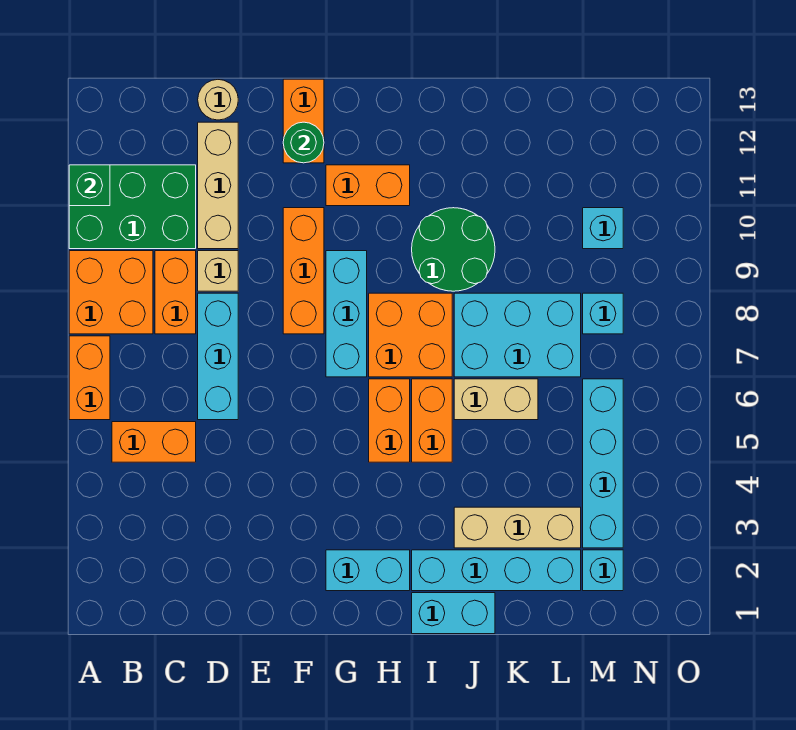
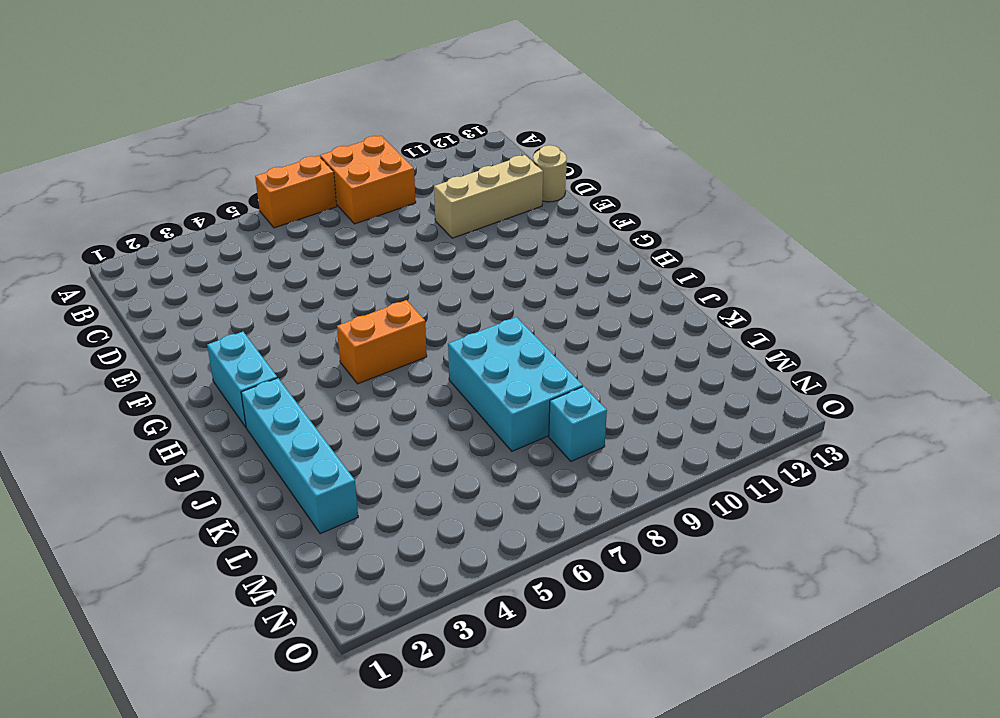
none -> green brick A10:C11 level 1
none -> orange brick B5:C5 level 1
none -> orange brick C8:C9 level 1

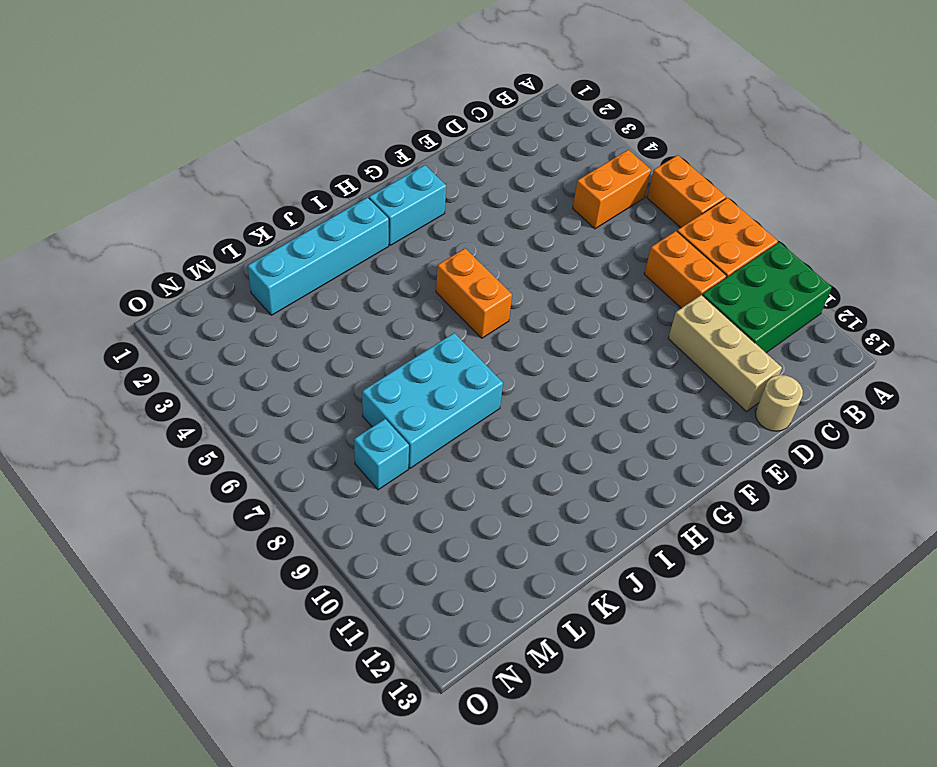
none -> cyan brick D6:D8 level 1
none -> tan brick D9 level 1
none -> orange brick F8:F10 level 1

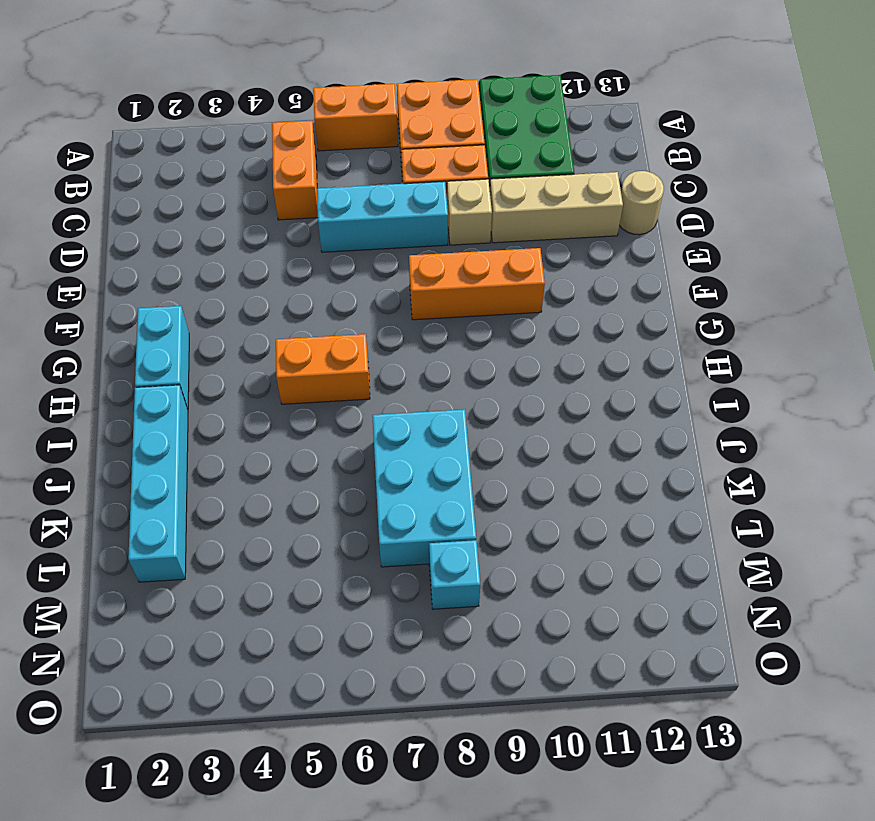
none -> orange brick F12:F13 level 1
none -> cyan brick G7:G9 level 1
none -> orange brick G11:H11 level 1

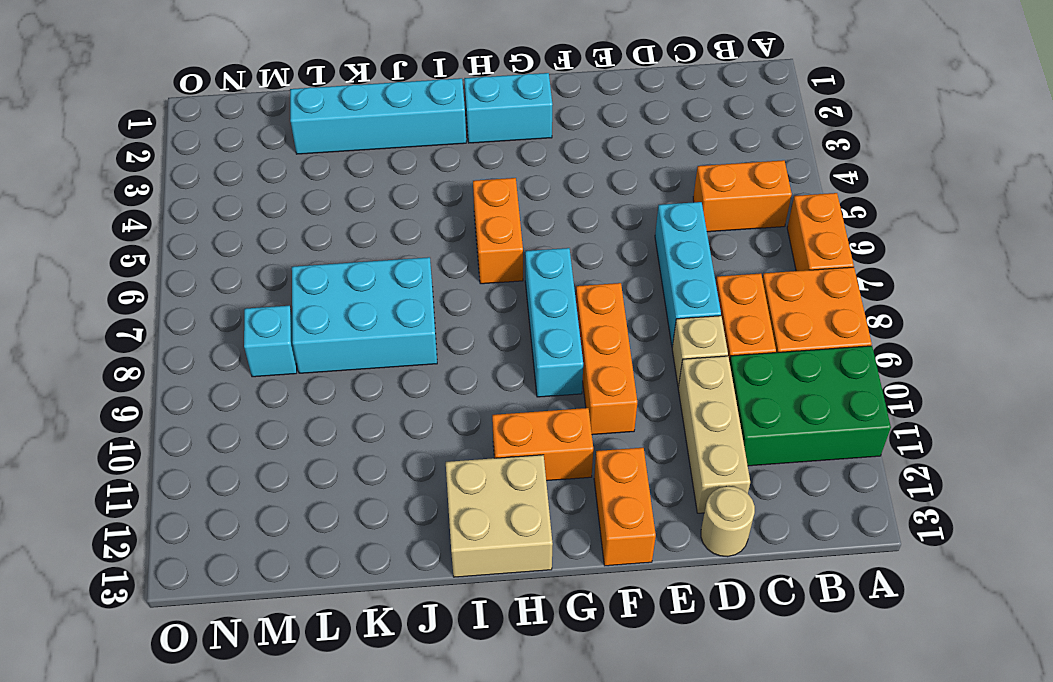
tan brick H12:I13 level 1 -> none
none -> orange brick H7:I8 level 1
none -> cyan brick I1:J1 level 1
none -> orange brick I5:I6 level 1

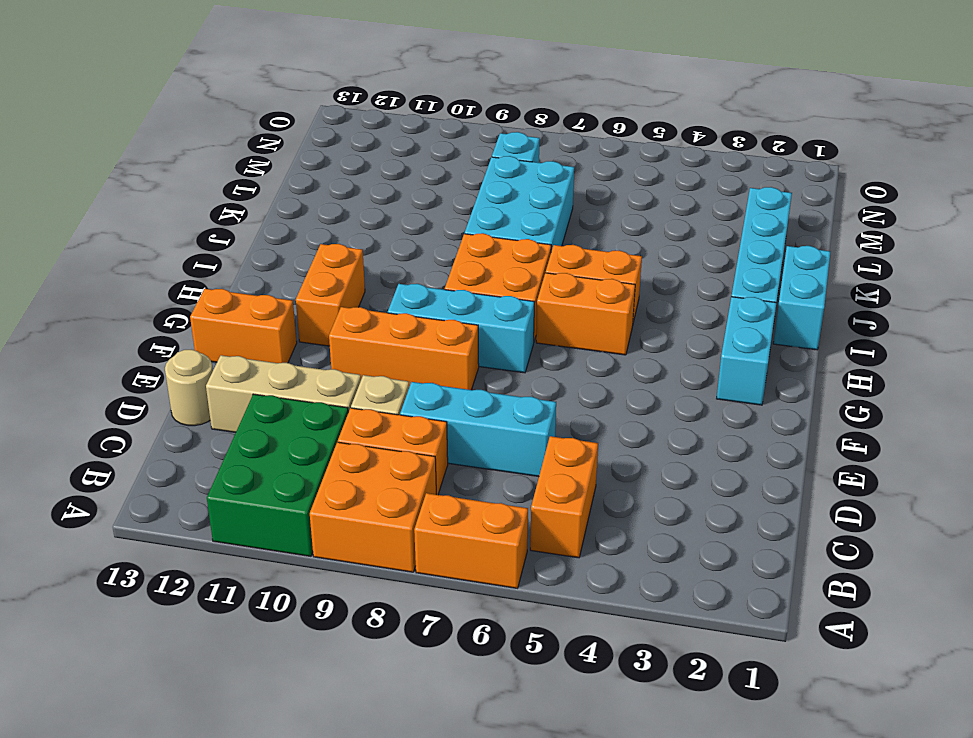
none -> green round brick I9:J10 level 1
none -> tan brick J3:L3 level 1
none -> tan brick J6:K6 level 1

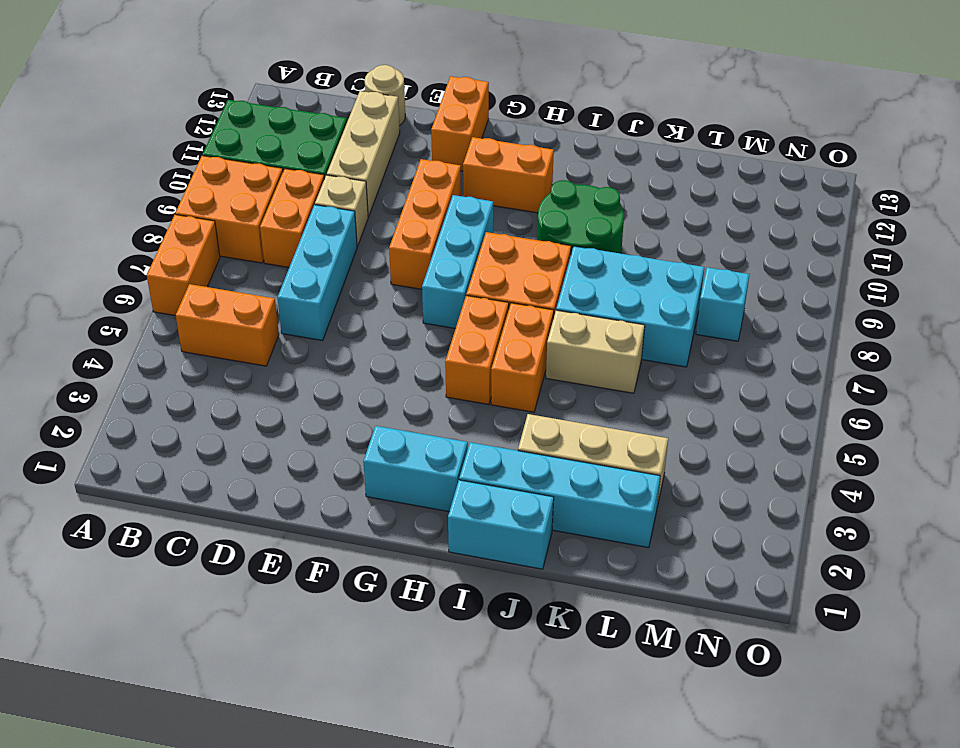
none -> cyan brick M2 level 1
none -> cyan brick M3:M6 level 1
none -> cyan brick M10 level 1

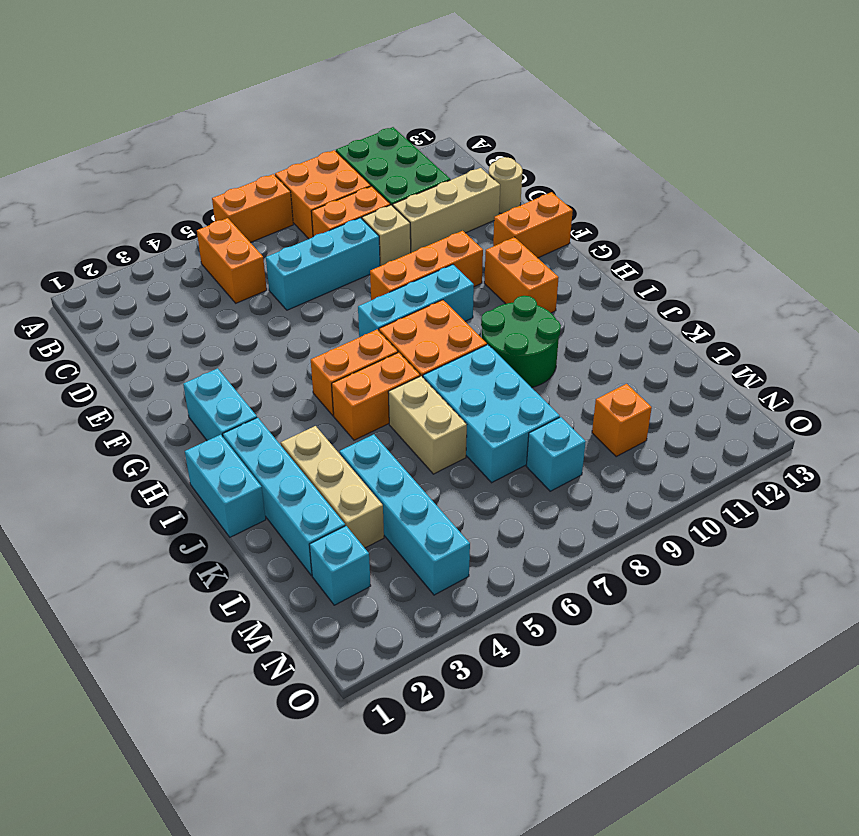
cyan brick K4:N4 level 1 -> cyan brick M3:M6 level 1
orange brick M10 level 1 -> cyan brick M10 level 1
none -> green brick A11 level 2
none -> green round brick F12 level 2

